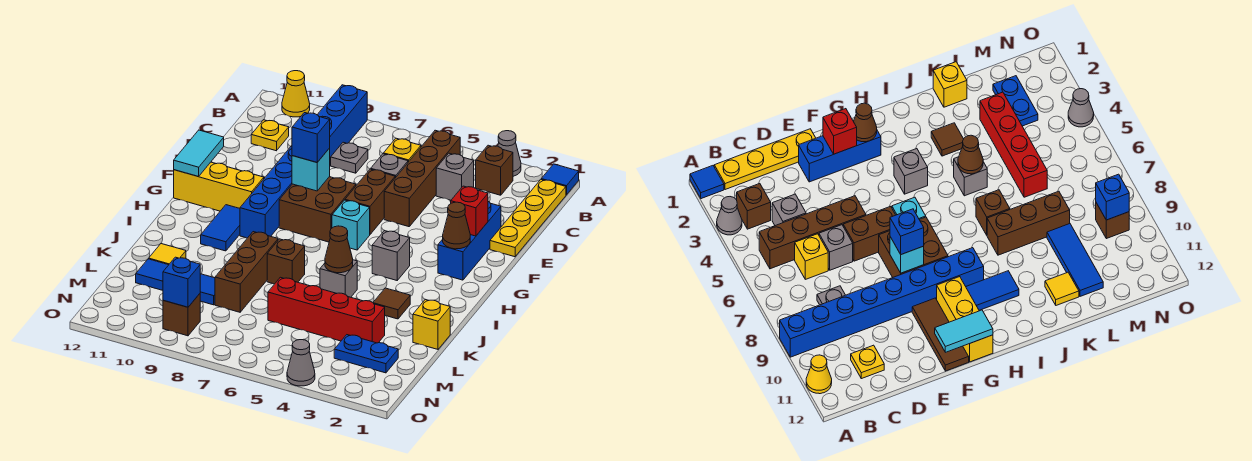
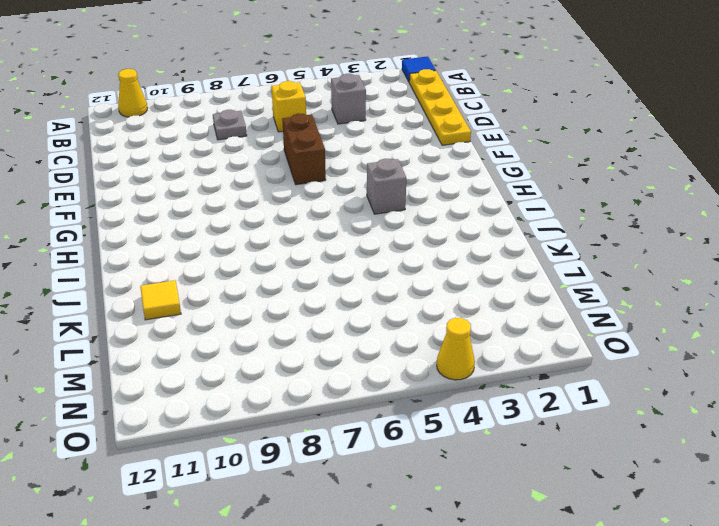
yellow cone O4 level 1 -> grey cone O4 level 1
none -> grey cone A3 level 1
none -> blue brick A9:H9 level 1
none -> brown brick B3 level 1
none -> brown brick B5:E5 level 1

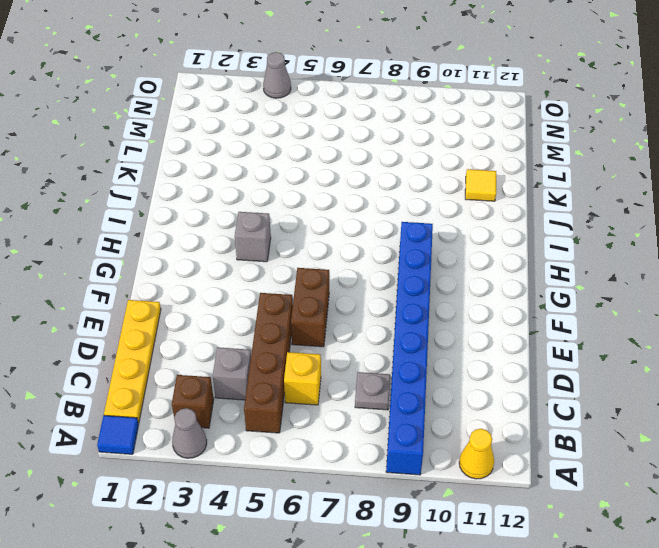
none -> yellow plate C11 level 1
none -> grey brick D6 level 1
none -> blue brick E2:G2 level 1
none -> brown brick F7:G8 level 1

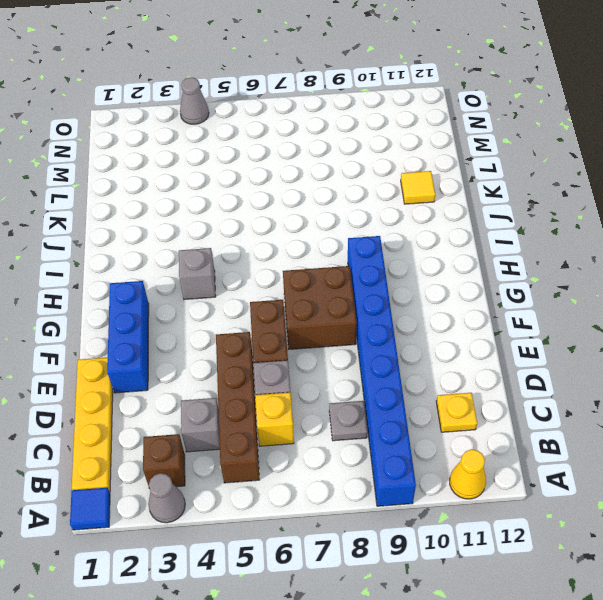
none -> brown tile F10:F12 level 1
none -> cyan brick G6 level 1
none -> yellow brick G10:G12 level 1
none -> blue tile H10:I10 level 1

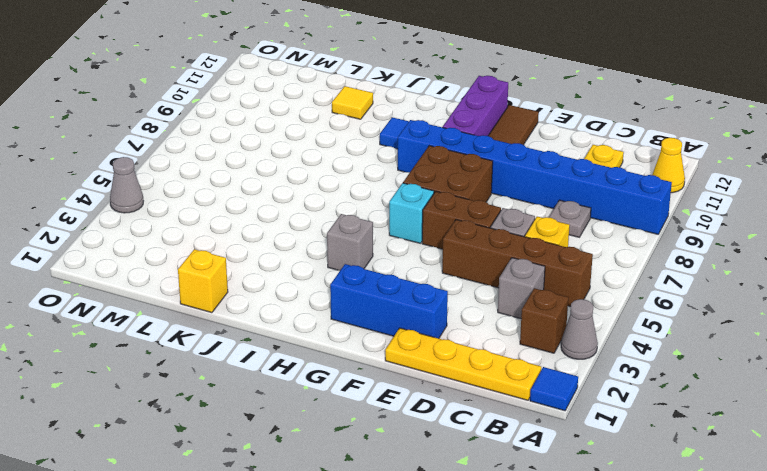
purple brick G10:G12 level 1 -> yellow brick G10:G12 level 1
none -> brown tile J3 level 1
none -> grey brick J5 level 1
none -> brown brick J7 level 1
none -> brown brick J8:L8 level 1

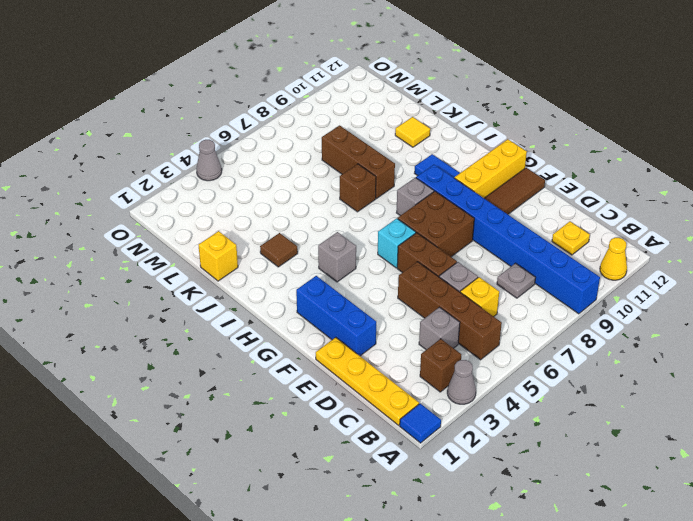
grey brick H8 level 1 -> grey brick J5 level 1
none -> red brick L3:L6 level 1
none -> blue tile L9:L11 level 1
none -> blue plate M2:M3 level 1
none -> brown brick N9 level 1

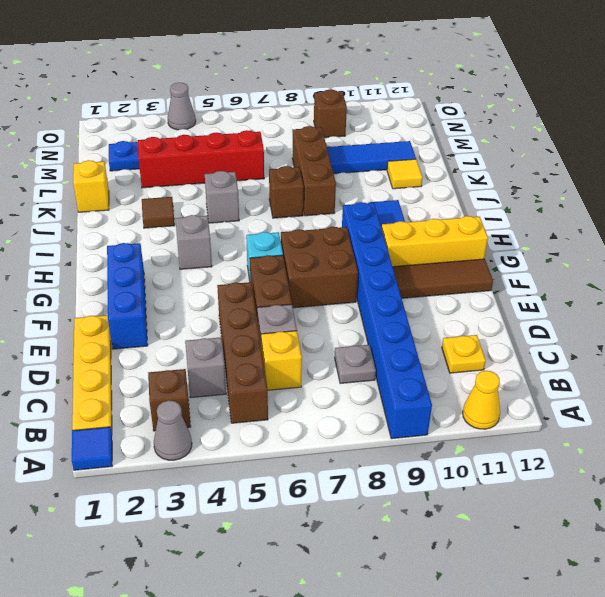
none -> red brick F2 level 2
none -> cyan brick F8 level 2
none -> cyan tile F12:G12 level 2
none -> brown cone G2 level 2

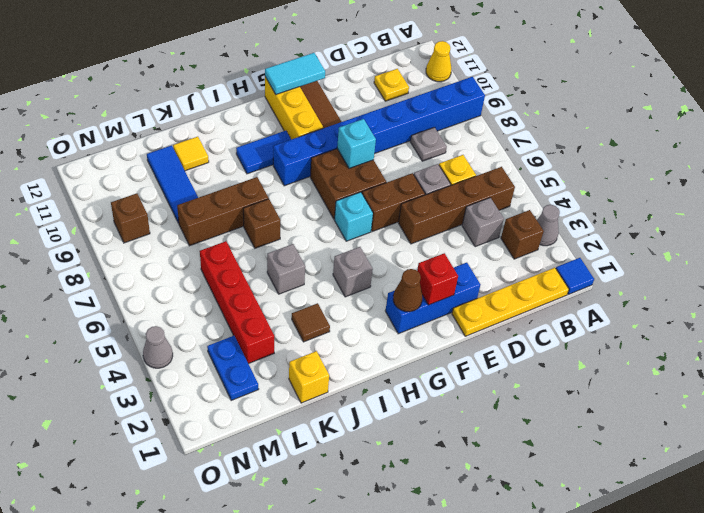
none -> brown cone J5 level 2
none -> blue brick N9 level 2
none -> blue brick F8 level 3

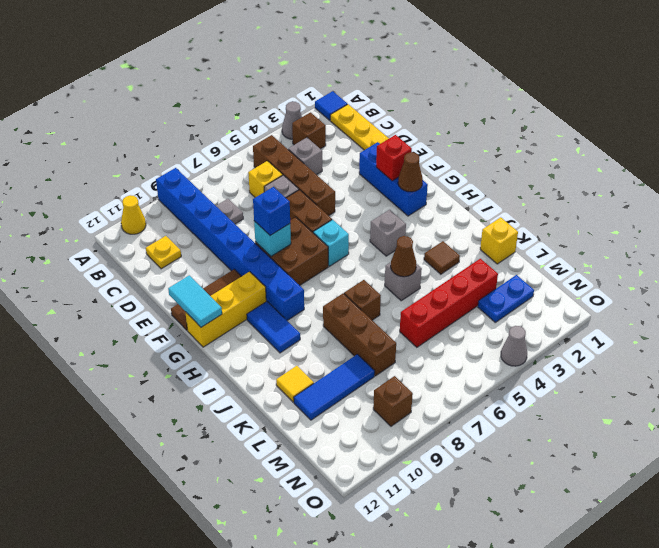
none -> blue brick N9 level 2

